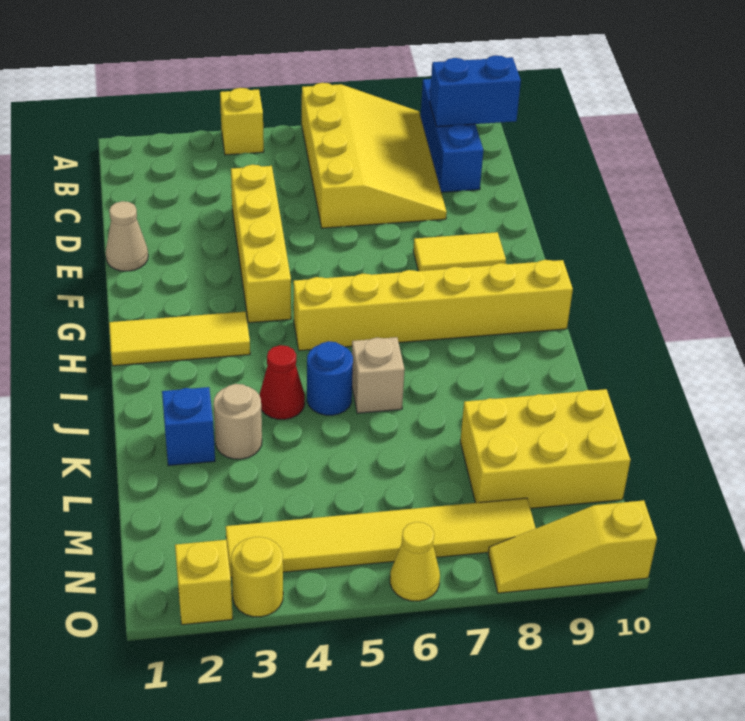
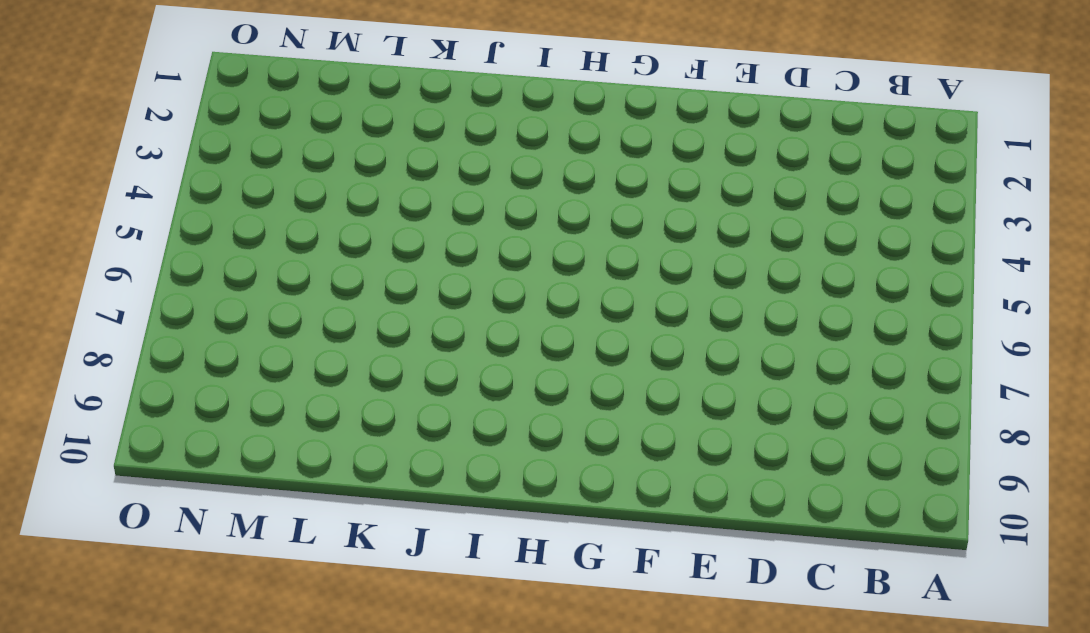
none -> yellow brick A4 level 1
none -> yellow slope A6:D8 level 1 top 6
none -> blue brick A9:C9 level 1

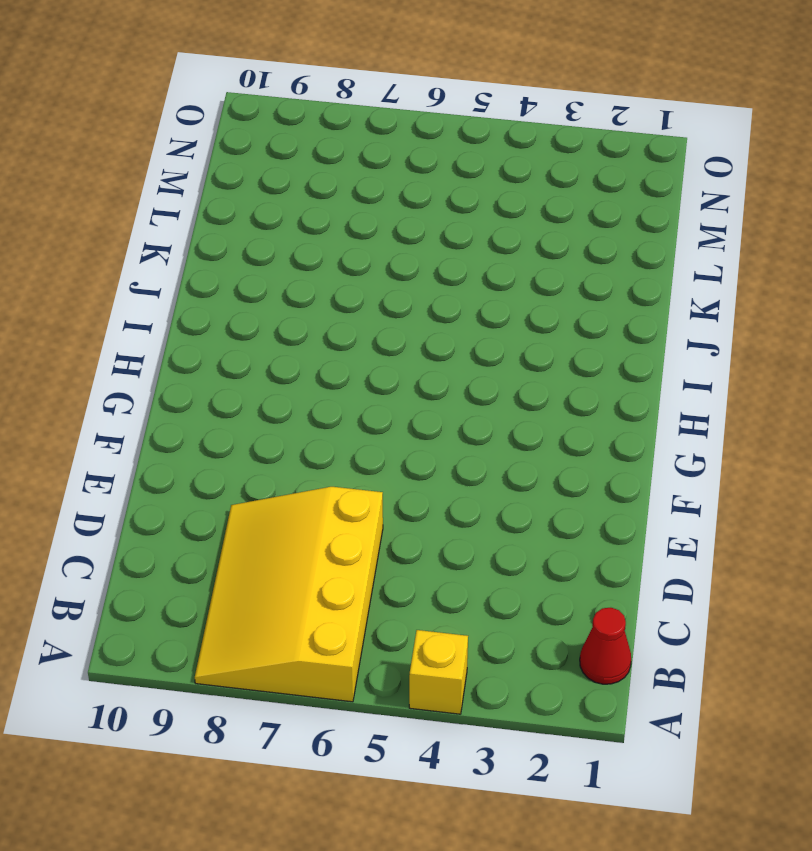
red cone B1 level 1 -> red cone J4 level 1
none -> blue brick A9:C9 level 1
none -> yellow brick D4:G4 level 1
none -> tan cone E1 level 1

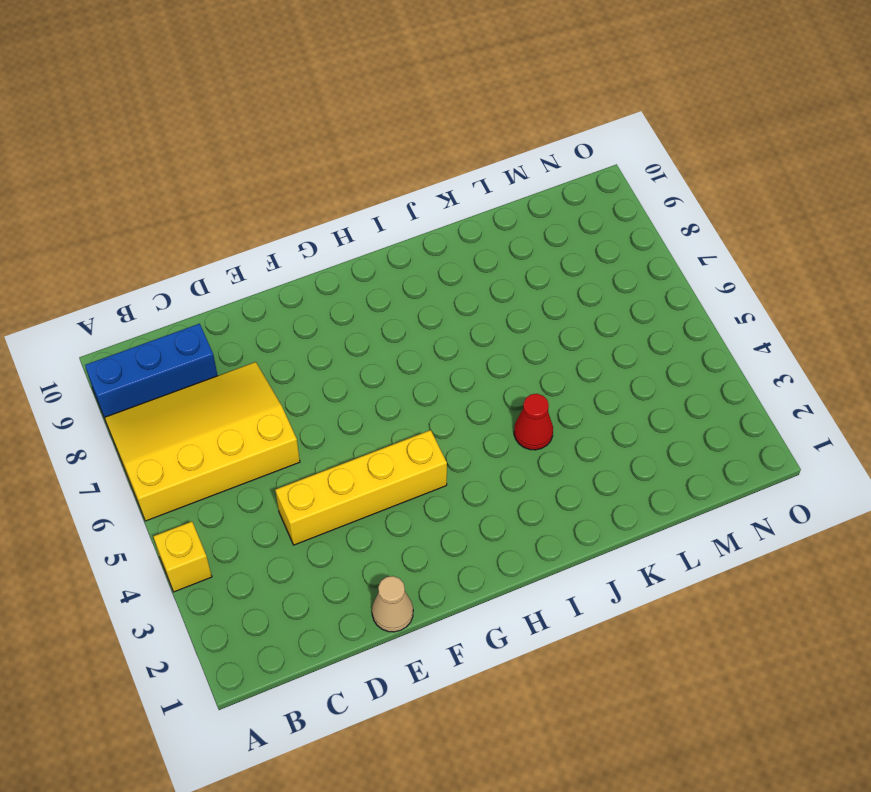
none -> yellow tile F8:F9 level 1
none -> yellow tile H1:H3 level 1
none -> yellow brick H5:H10 level 1

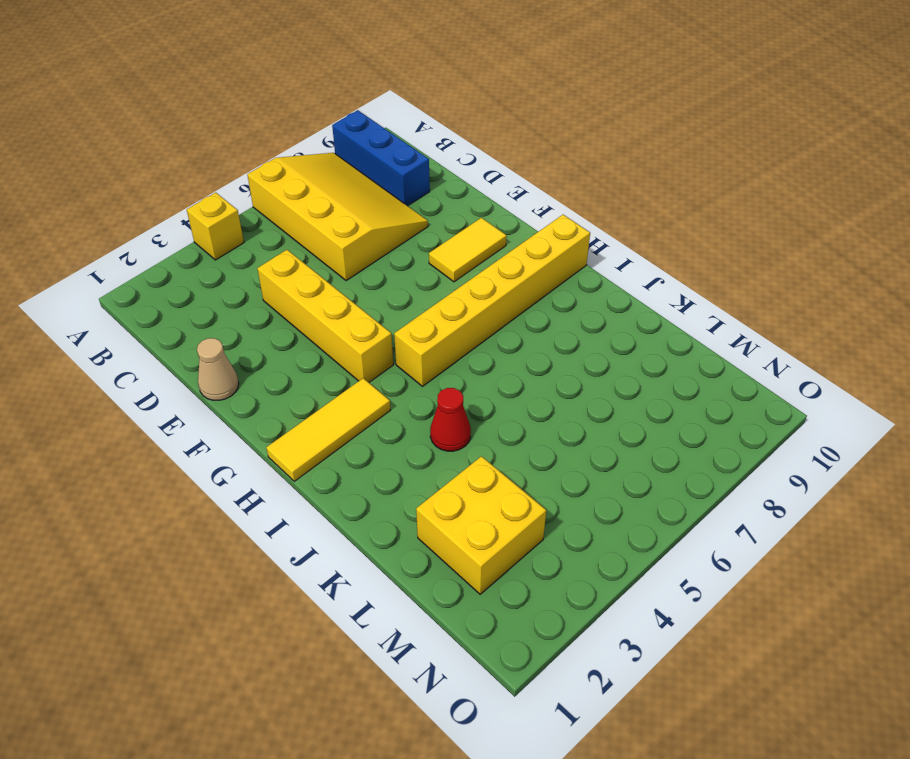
yellow brick L2:M3 level 1 -> none
none -> blue round brick J5 level 1
none -> tan brick J6 level 1
none -> blue brick K2 level 1

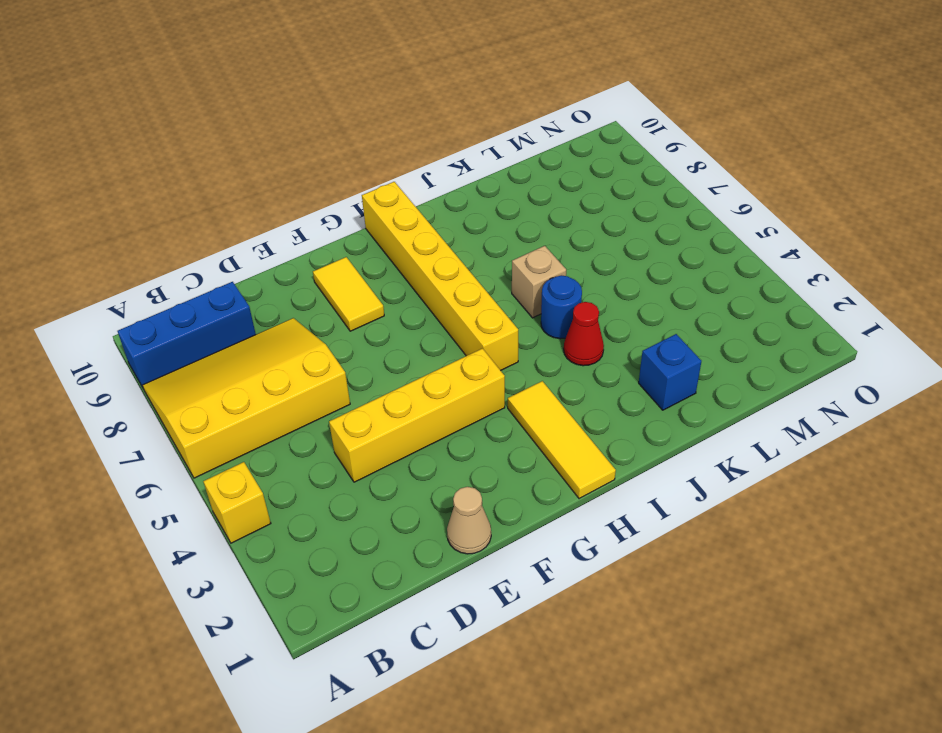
none -> tan round brick K3 level 1
none -> yellow brick L8:M10 level 1
none -> yellow tile N3:N8 level 1

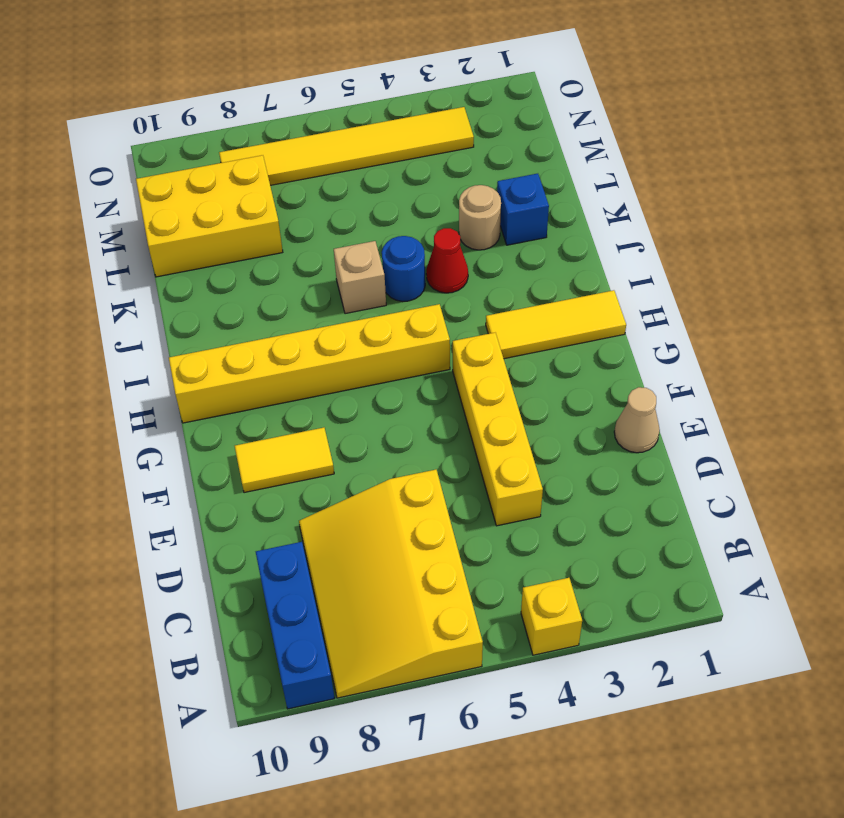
none -> yellow brick O2 level 1
none -> yellow round brick O3 level 1
none -> yellow cone O6 level 1

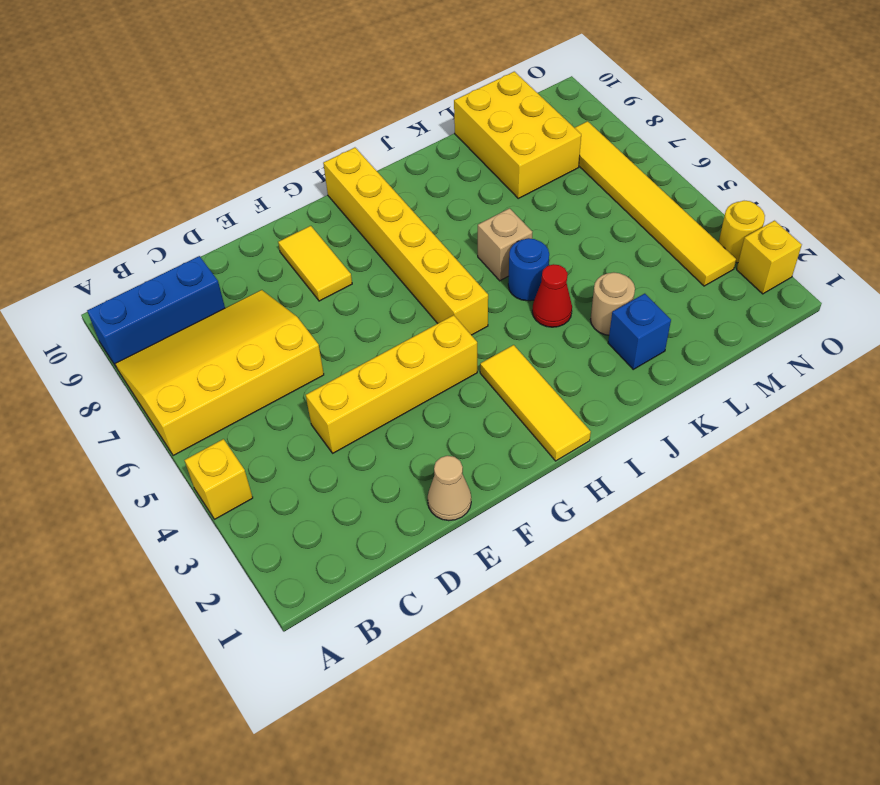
none -> yellow cone O6 level 1
none -> yellow slope O8:O10 level 1 top 10
none -> blue brick B9:B10 level 2

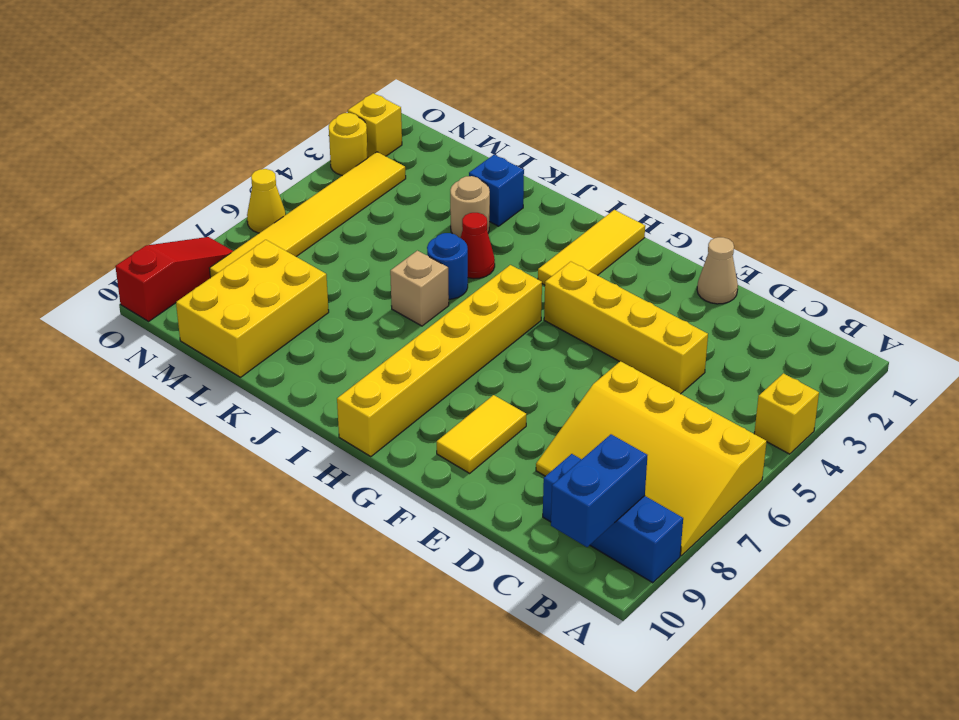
red slope O8:O10 level 1 top 10 -> yellow slope O8:O10 level 1 top 10

